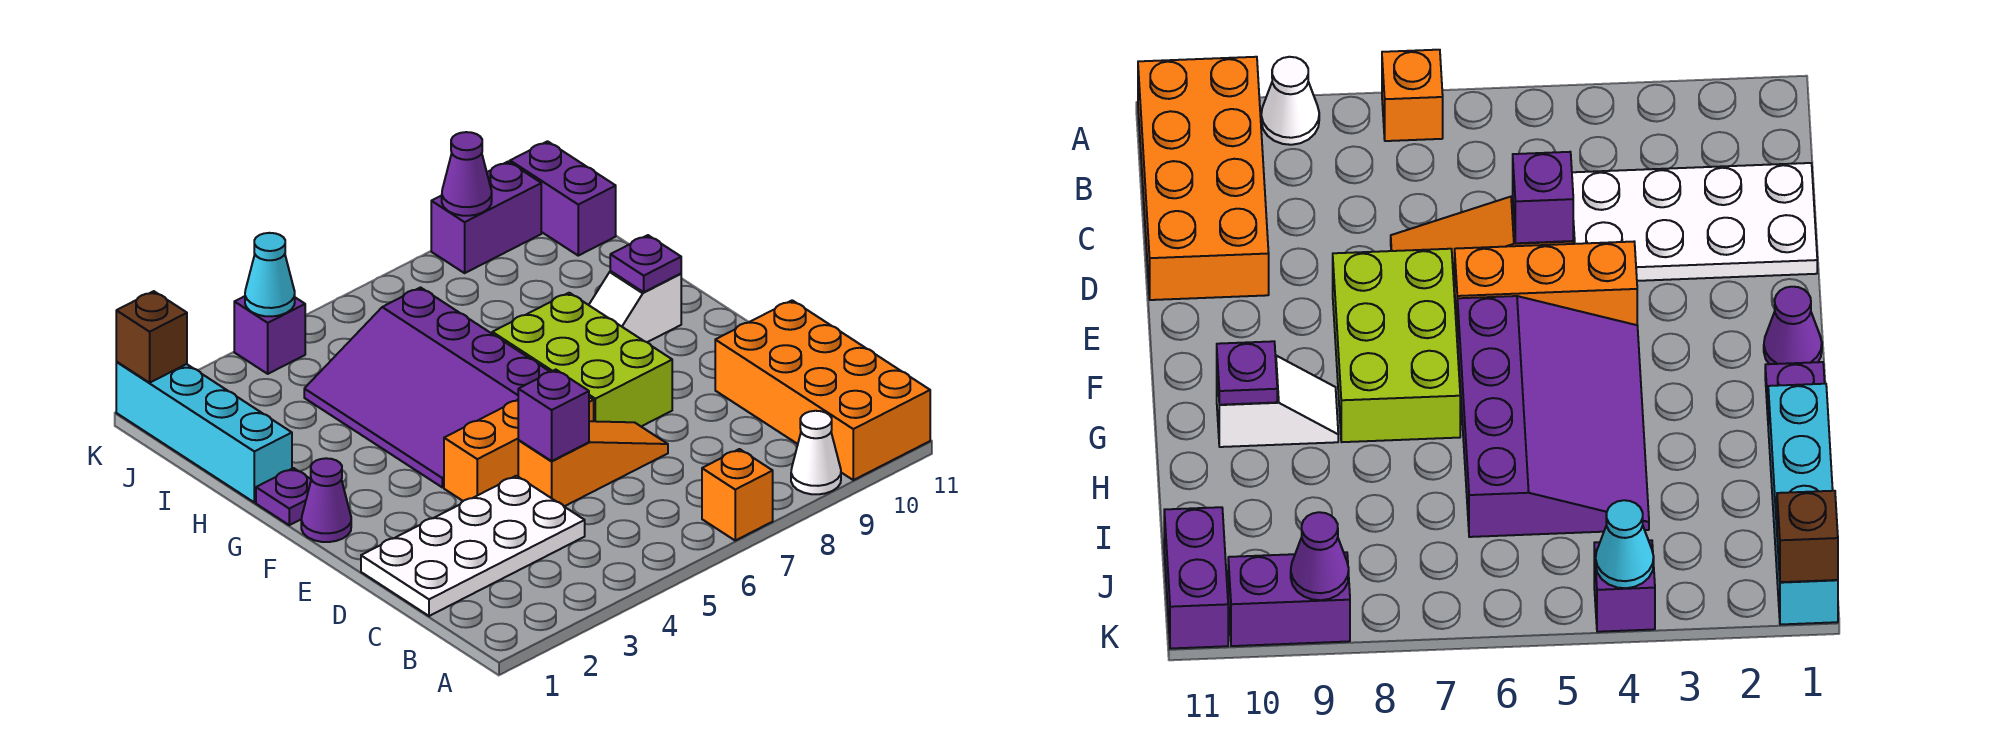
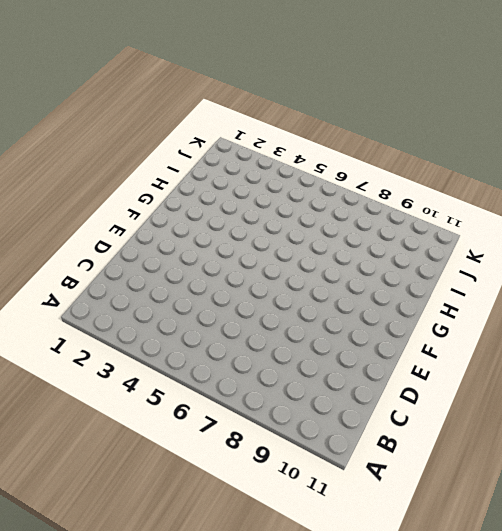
none -> orange brick A7 level 1
none -> white cone A9 level 1
none -> orange brick A10:D11 level 1

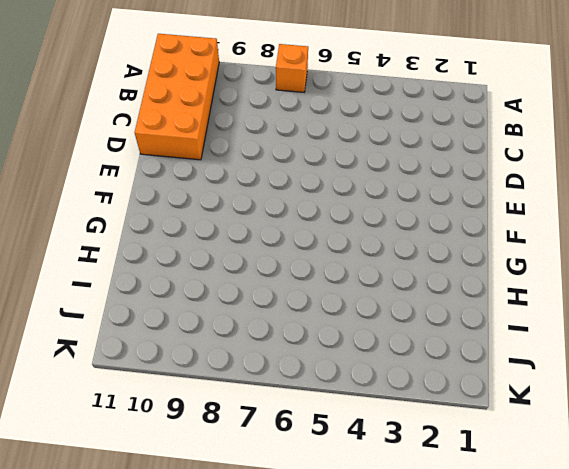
none -> white cone A9 level 1
none -> white plate C1:D4 level 1
none -> orange slope D5:D7 level 1 top 5

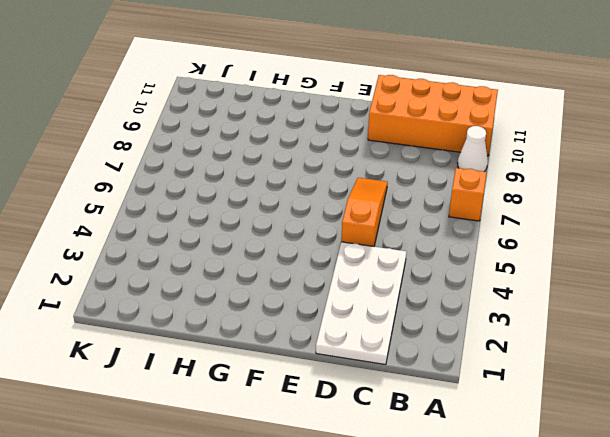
none -> orange brick E4:E6 level 1
none -> lime brick E7:G8 level 1
none -> purple cone F1 level 1

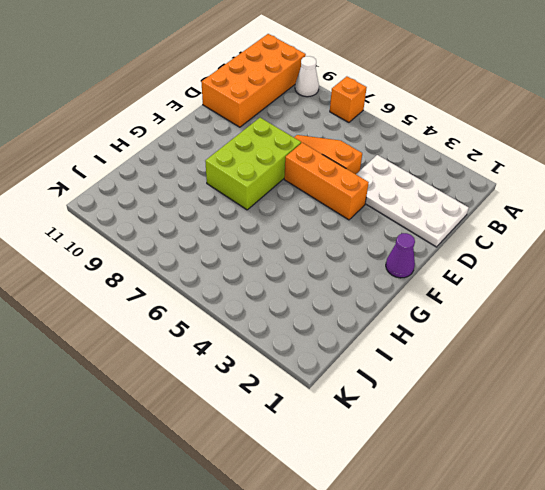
none -> purple slope F4:I6 level 1 top 6
none -> purple plate G1 level 1
none -> white slope G9:G10 level 1 top 10

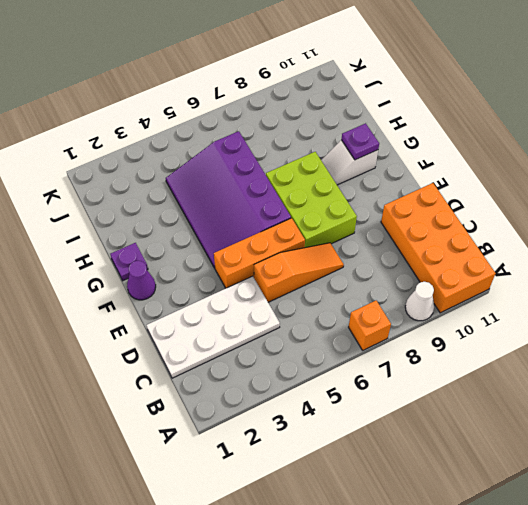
none -> cyan brick H1:K1 level 1
none -> purple brick J11:K11 level 1
none -> purple brick K4 level 1

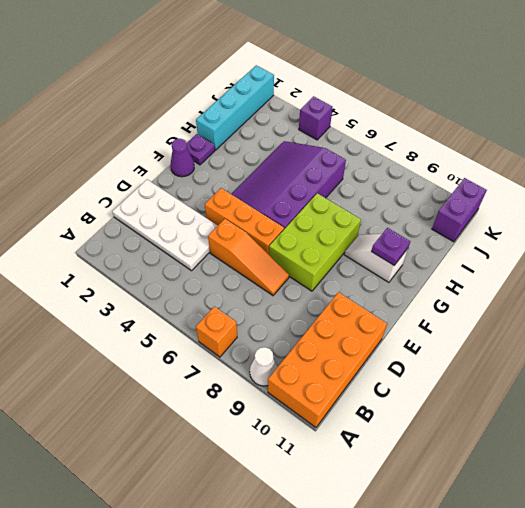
none -> purple brick K9:K10 level 1
none -> purple brick D5 level 2
none -> brown brick K1 level 2

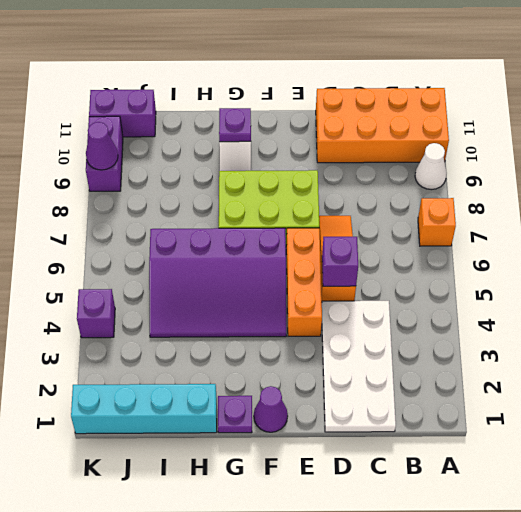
none -> brown brick K1 level 2
none -> cyan cone K4 level 2

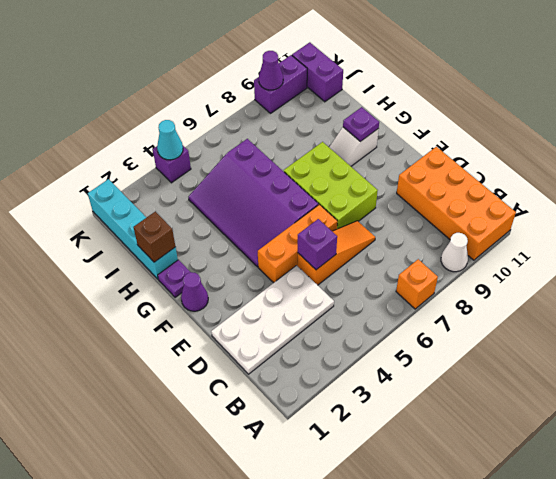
brown brick H1 level 2 -> brown brick K1 level 2

